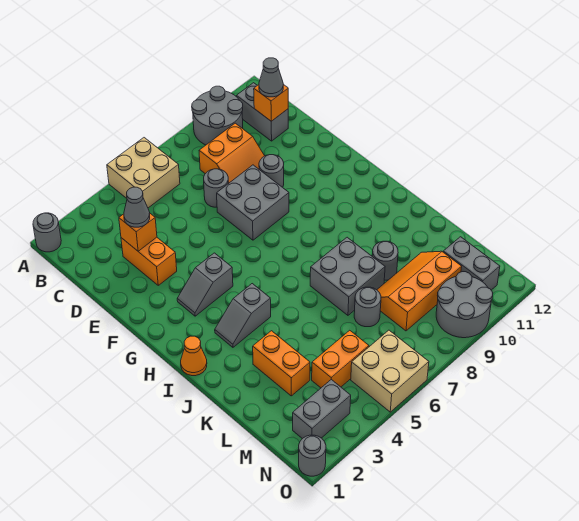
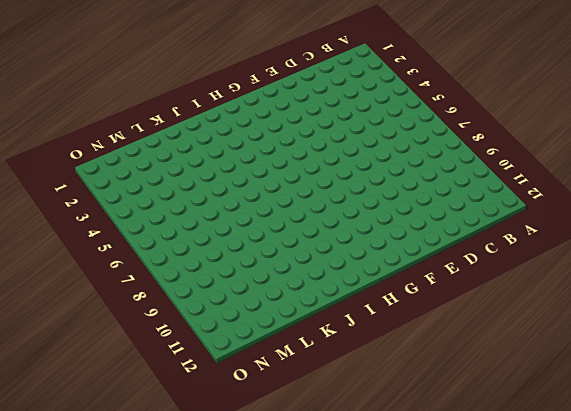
none -> grey round brick A1 level 1
none -> tan brick A5:B6 level 1
none -> grey round brick A9:B10 level 1

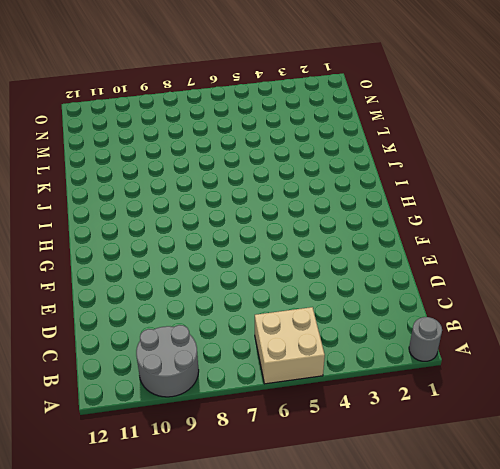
none -> grey brick B11:C11 level 1
none -> orange slope C8:D9 level 1 top C
none -> orange brick D3:E3 level 1

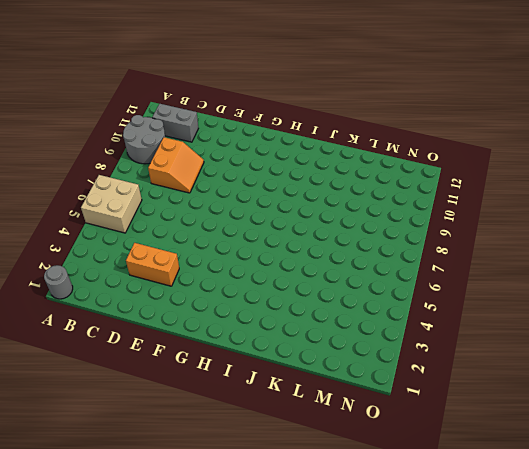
none -> grey round brick D7 level 1
none -> grey brick E7:F8 level 1
none -> grey round brick E9 level 1

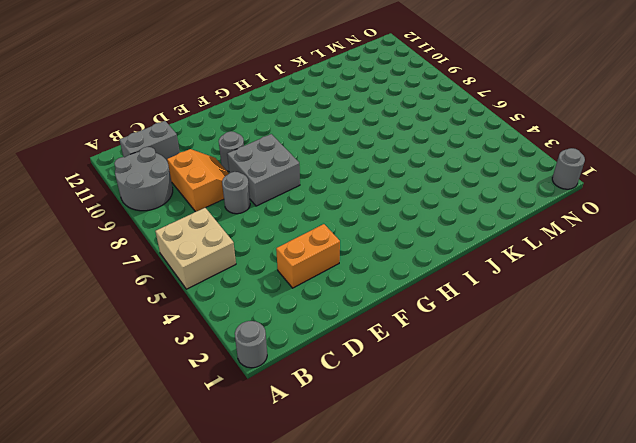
none -> grey slope G3:G4 level 1 top 4
none -> orange cone I1 level 1
none -> grey slope I3:I4 level 1 top 4

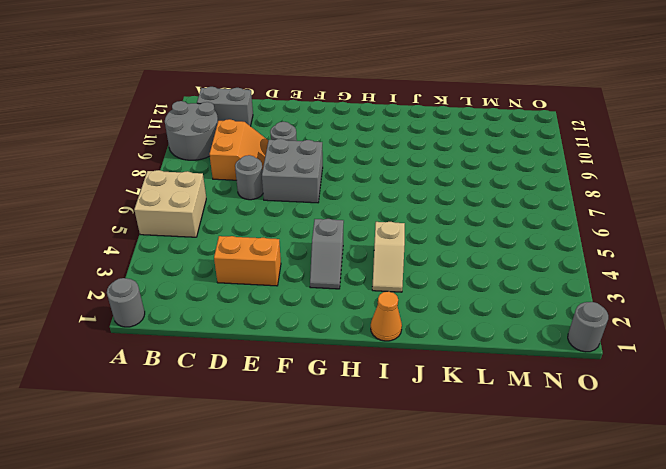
tan slope I3:I4 level 1 top 4 -> grey slope I3:I4 level 1 top 4
none -> grey brick J7:K8 level 1
none -> orange brick K3:L3 level 1
none -> grey round brick K9 level 1

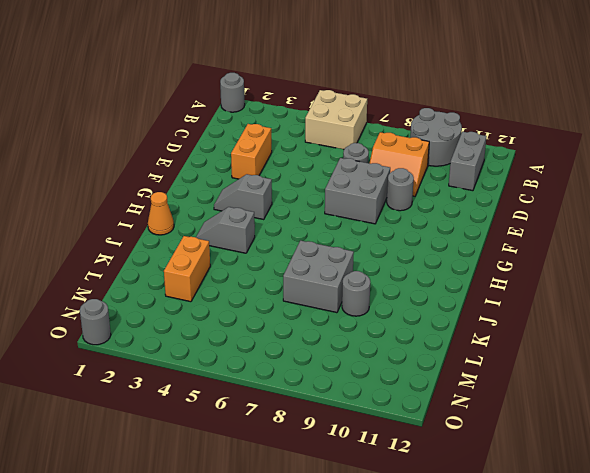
none -> grey round brick L7 level 1
none -> orange slope L8:M10 level 1 top M
none -> orange brick M4:M5 level 1

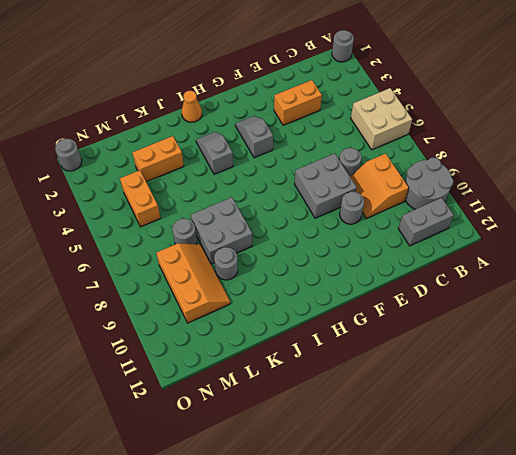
none -> grey brick M11:N11 level 1
none -> grey brick N2:N3 level 1
none -> tan brick N5:O6 level 1

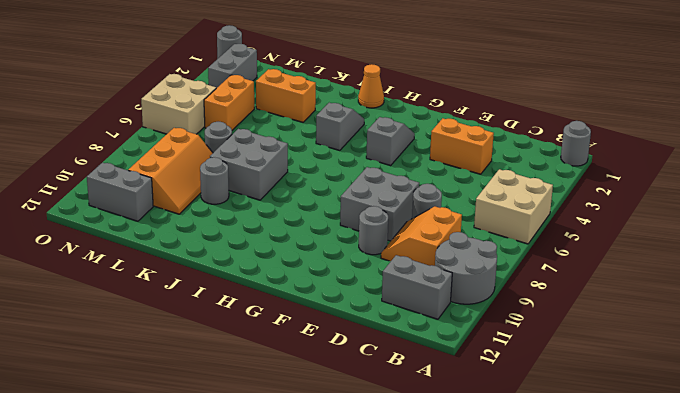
none -> grey round brick N9:O10 level 1
none -> orange brick C11 level 2
none -> orange brick D3 level 2

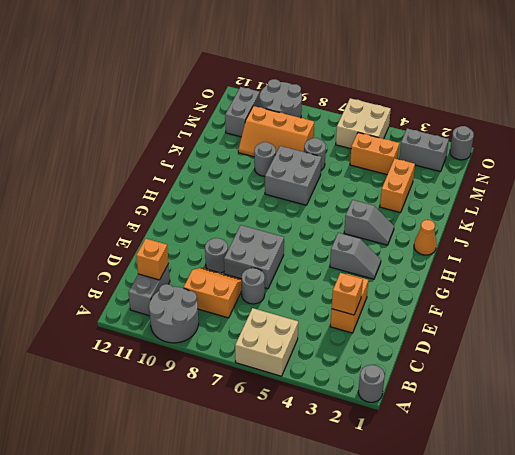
none -> grey cone C11 level 3
none -> grey cone D3 level 3

